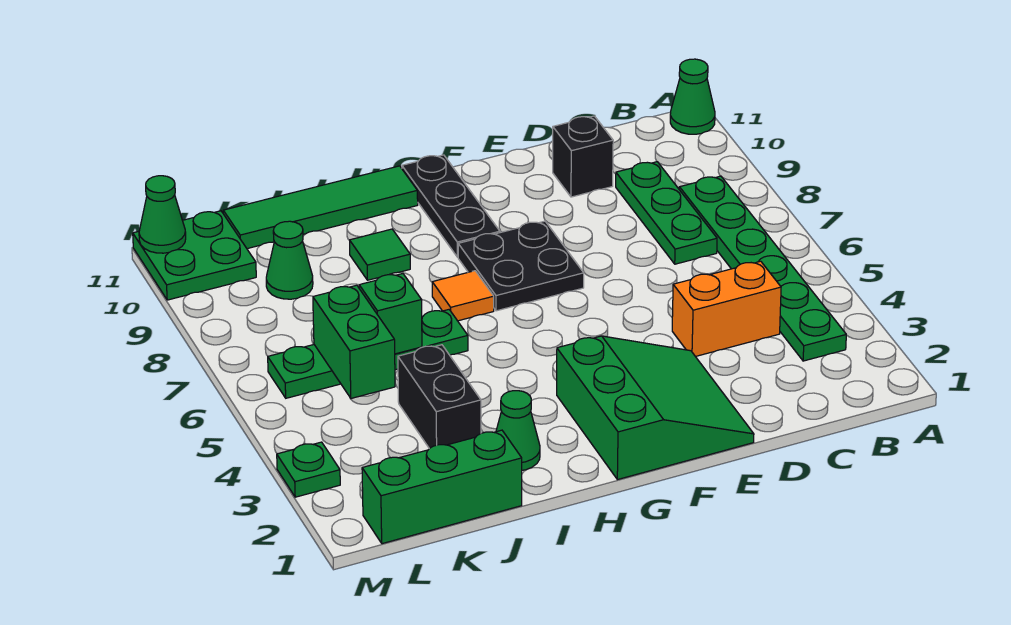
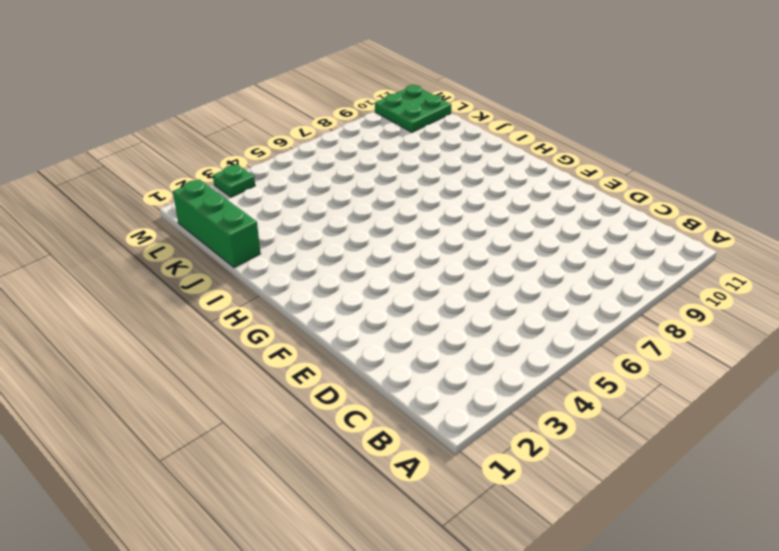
none -> green cone A11 level 1
none -> green plate B3:B8 level 1
none -> orange brick C4:D4 level 1

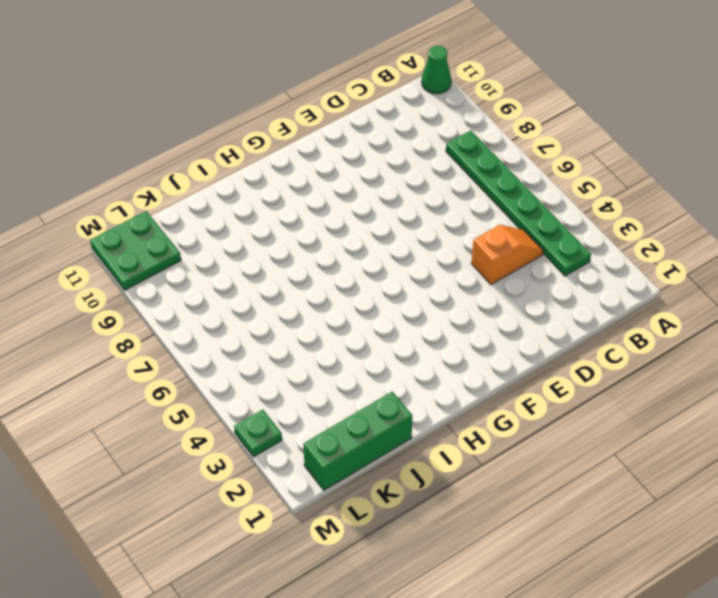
orange slope C4:D4 level 1 top D -> orange brick C4:D4 level 1
none -> green plate C7:C9 level 1
none -> black brick D10 level 1
none -> green slope E1:G3 level 1 top G

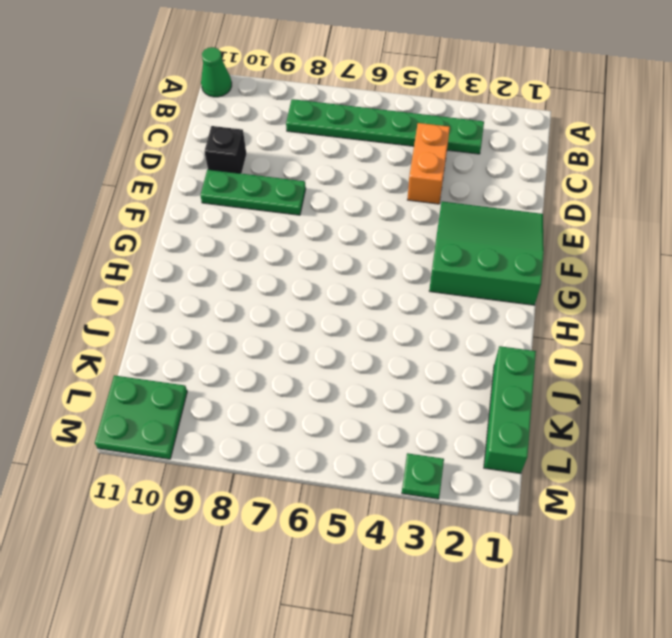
green plate E8:E10 level 1 -> green plate C7:C9 level 1
none -> black plate F7:G8 level 1
none -> black plate G9:G11 level 1
none -> orange tile H7 level 1

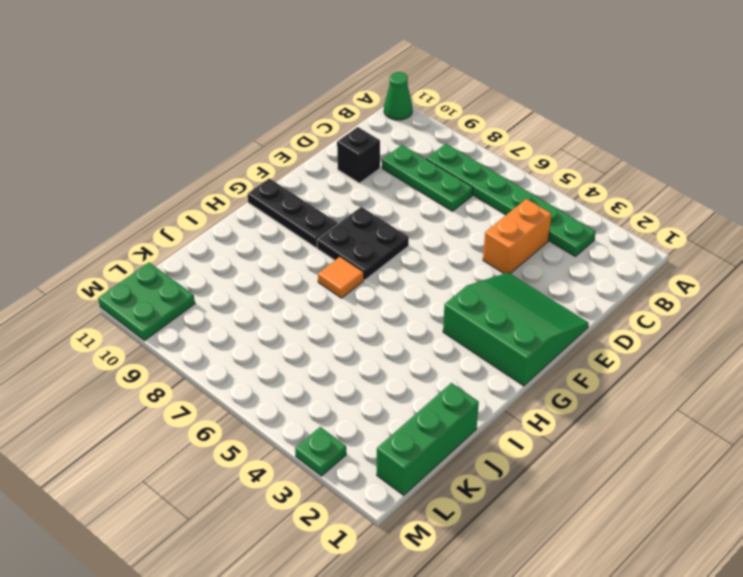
none -> green tile H11:K11 level 1
none -> green cone I2 level 1
none -> green plate I6:L6 level 1

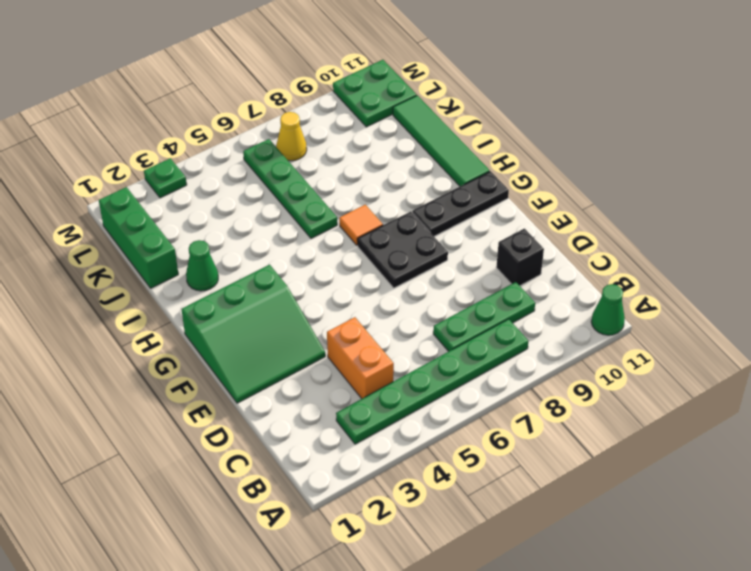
yellow cone L7 level 1 -> none
none -> green tile I9 level 1
none -> black brick J3:J4 level 1
none -> green cone K9 level 1

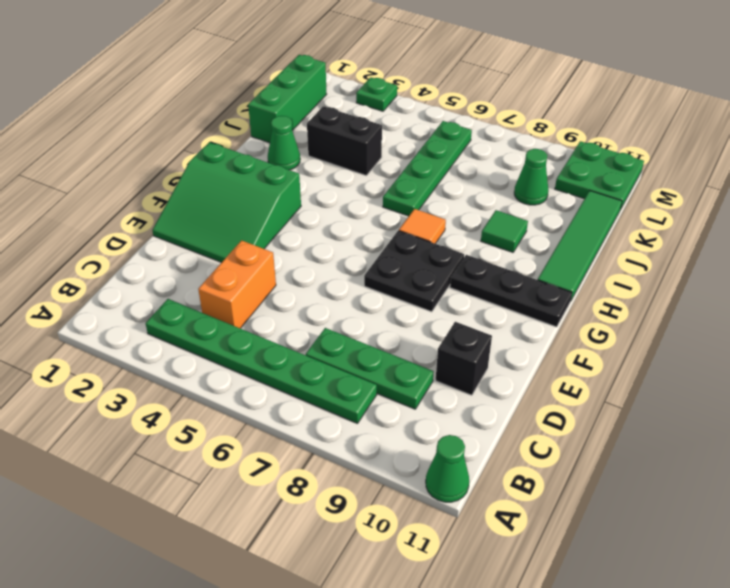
none -> green brick J6 level 2
none -> green brick K5:K6 level 2
none -> green cone M11 level 2

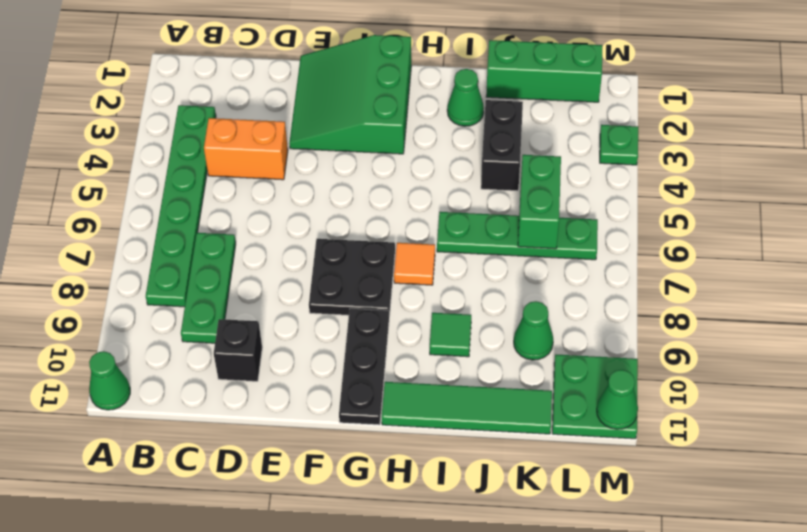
none -> green brick J6 level 2

